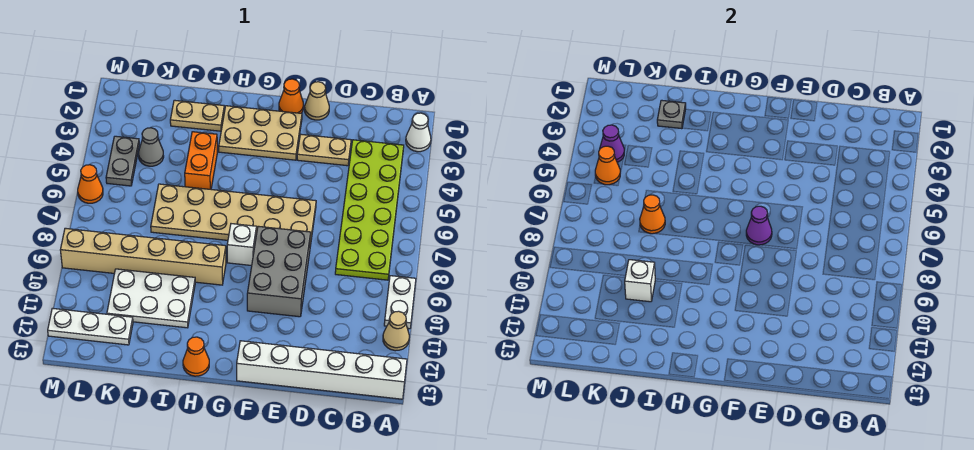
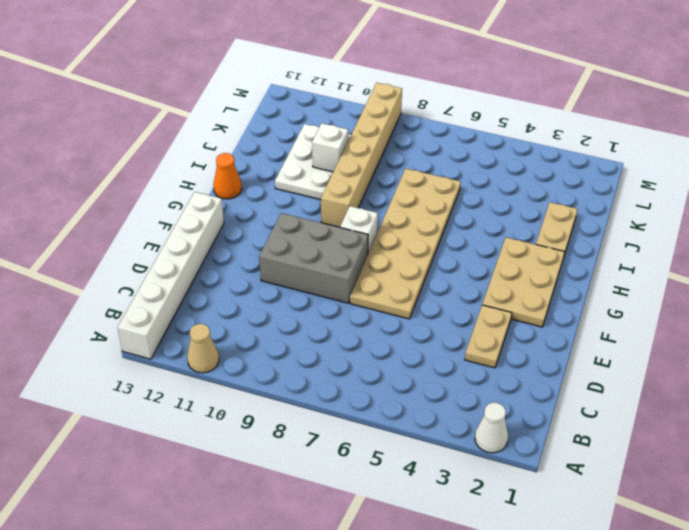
none -> white plate A9:A10 level 1
none -> lime plate B3:C8 level 1
none -> tan cone E1 level 1

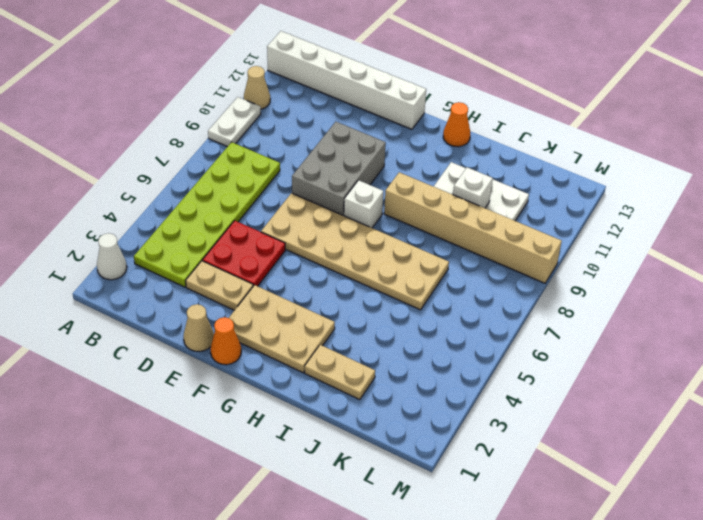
red plate D4:E5 level 1 -> none
none -> orange brick I4:I5 level 1
none -> grey cone K4 level 1
none -> white plate K12:M12 level 1

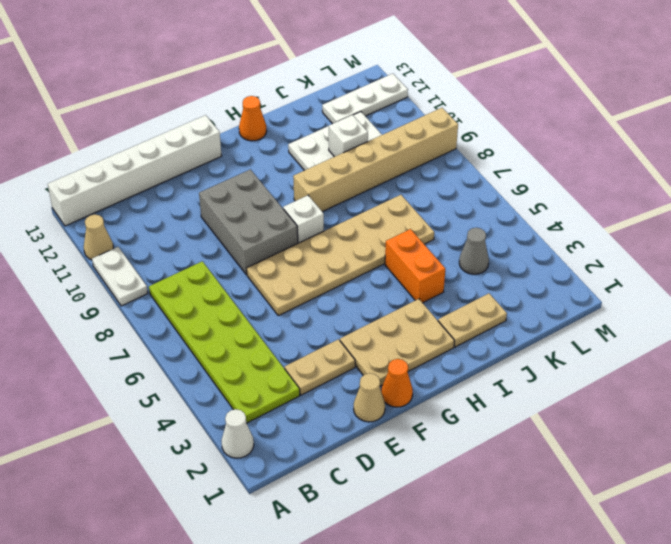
none -> grey plate L4:L5 level 1
none -> orange cone M6 level 1
none -> purple cone F7 level 2

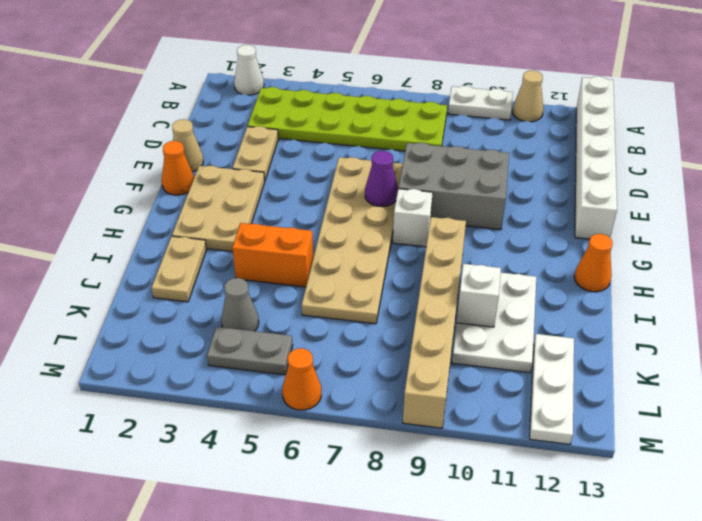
none -> grey plate J2 level 2
none -> orange cone J7 level 2
none -> purple cone L4 level 2

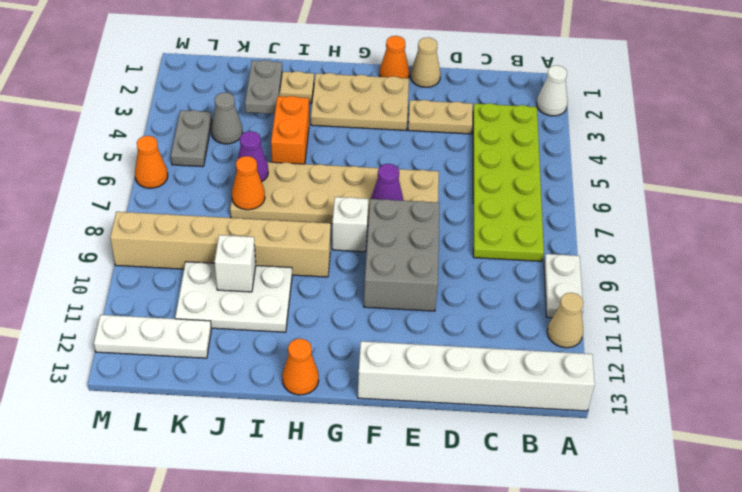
grey plate J2:J3 level 2 -> grey plate J2 level 2
purple cone J6 level 2 -> purple cone L4 level 2
none -> orange cone L5 level 2

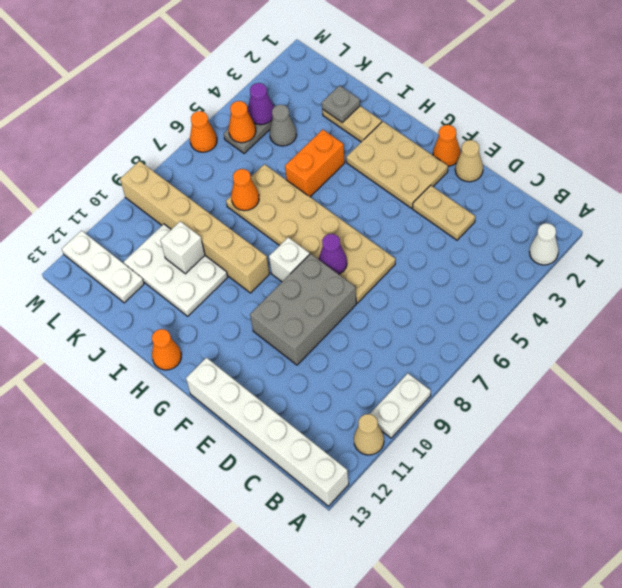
none -> lime plate B3:C8 level 1

